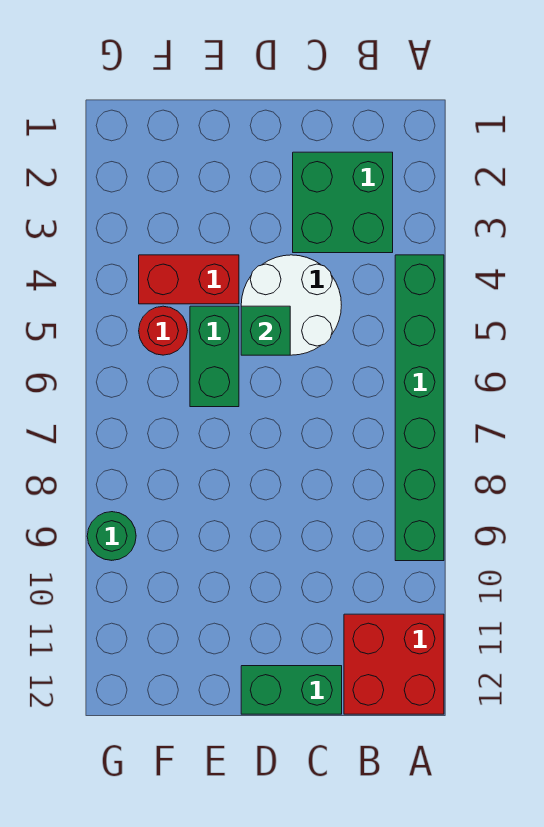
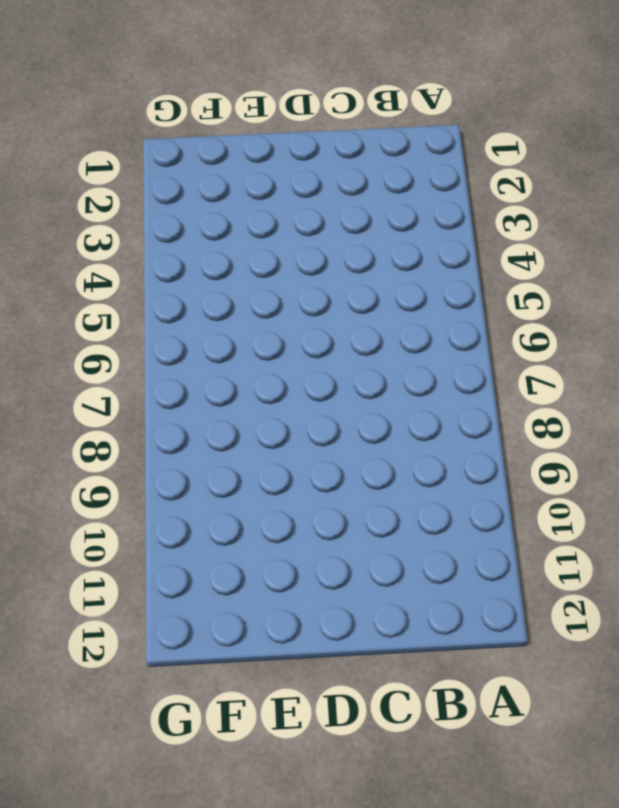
none -> green brick A4:A9 level 1
none -> red brick A11:B12 level 1

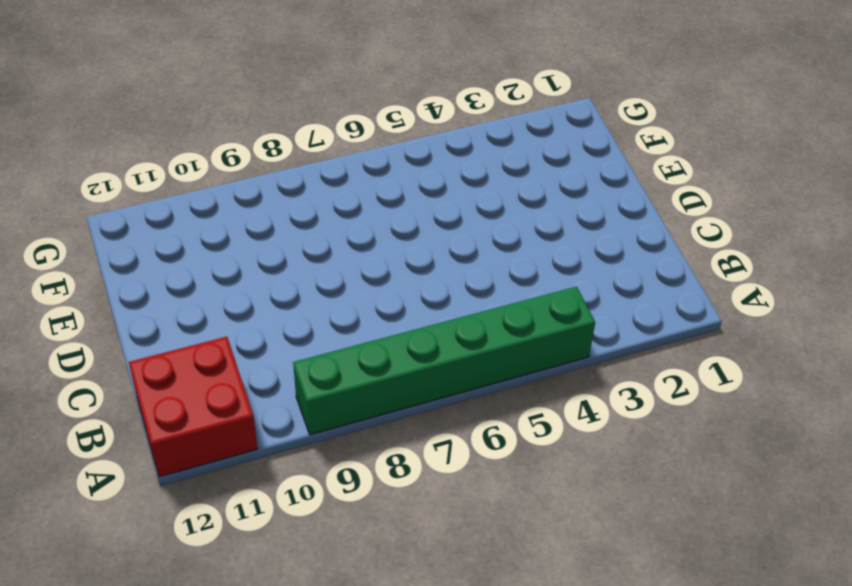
none -> green brick B2:C3 level 1
none -> white round brick C4:D5 level 1

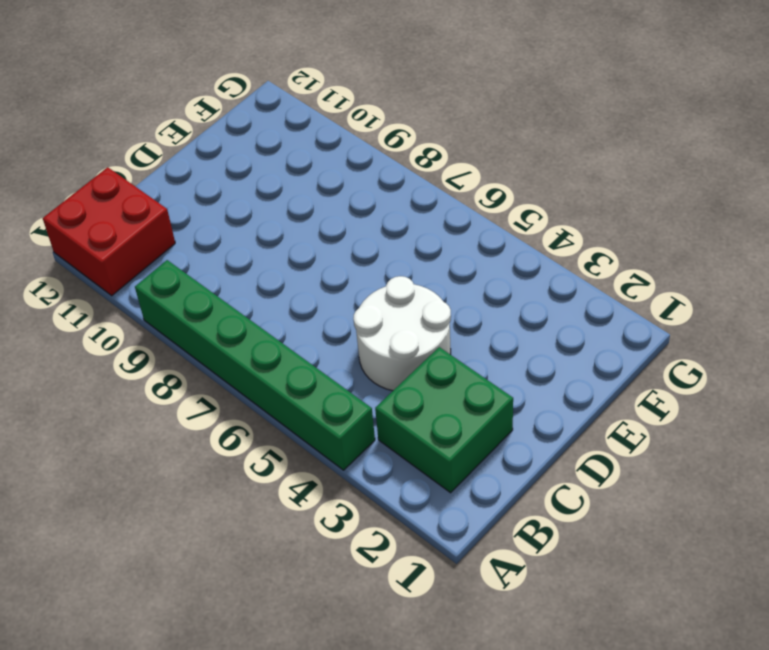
none -> green brick C12:D12 level 1
none -> red brick E4:F4 level 1

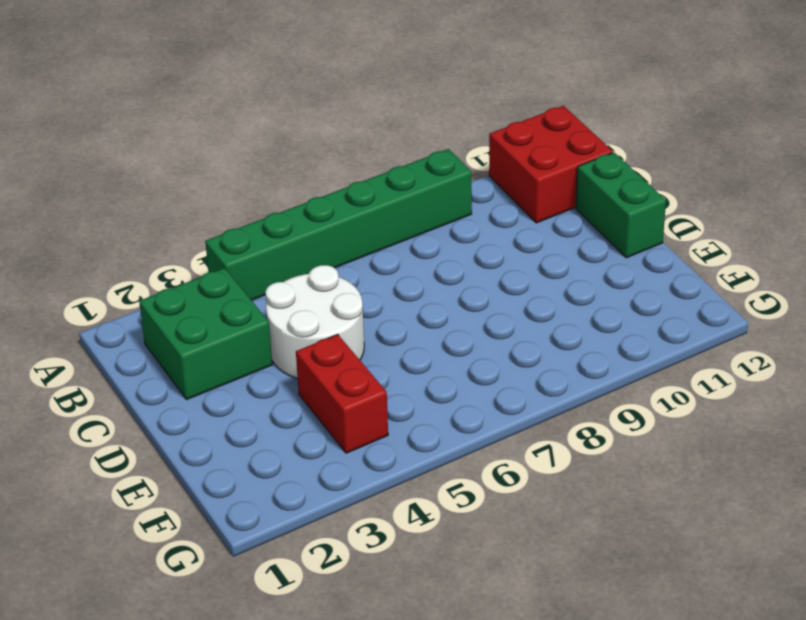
none -> green brick E5:E6 level 1
none -> red round brick F5 level 1

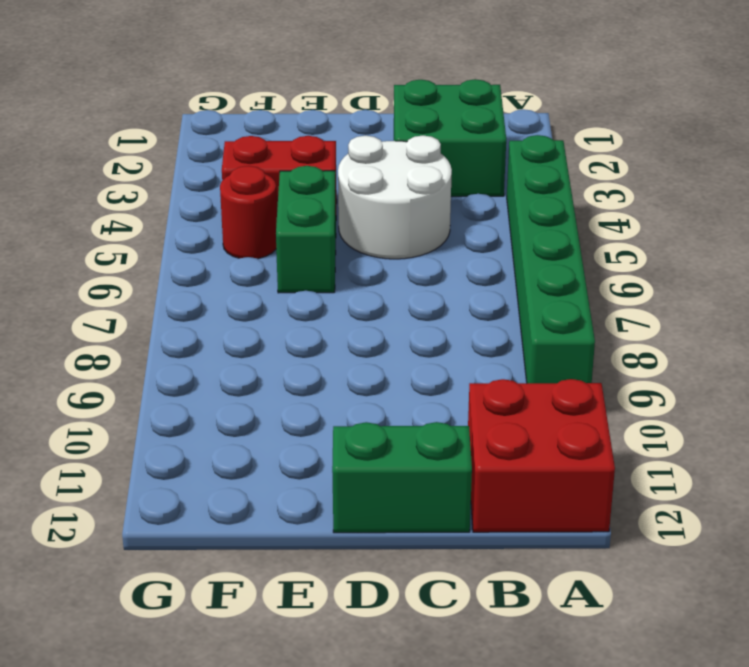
none -> green round brick G9 level 1
none -> green brick D5 level 2

